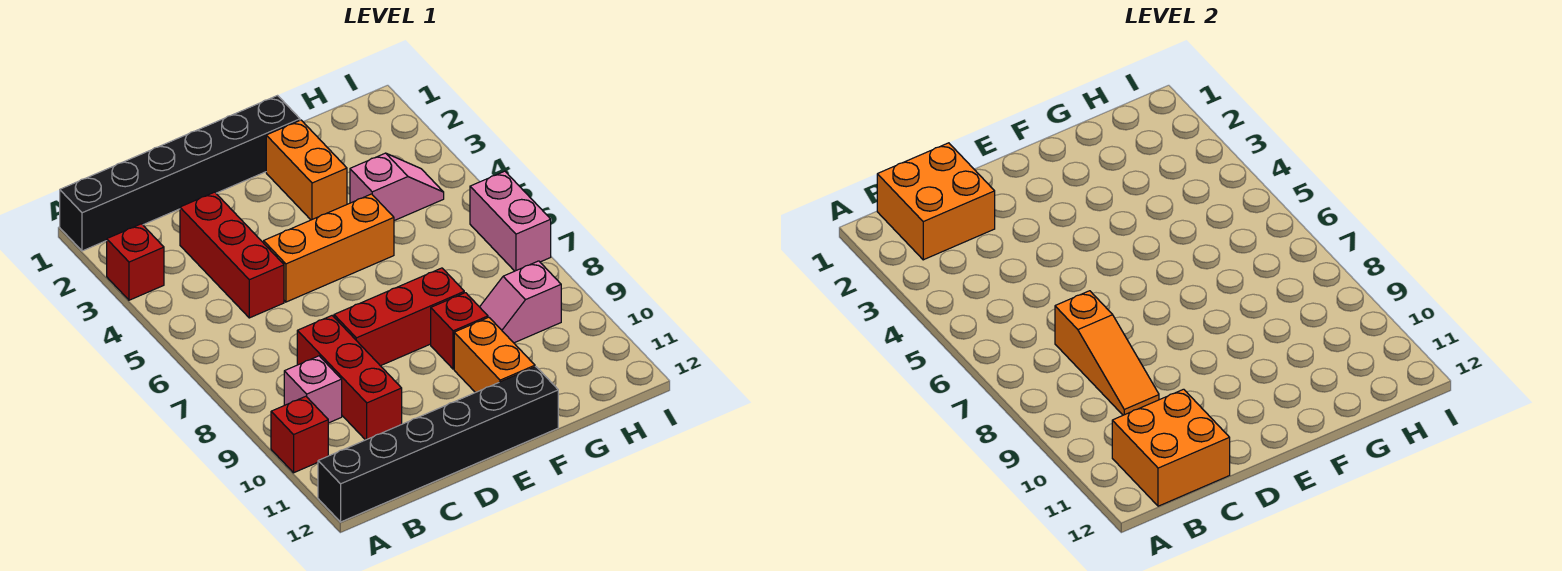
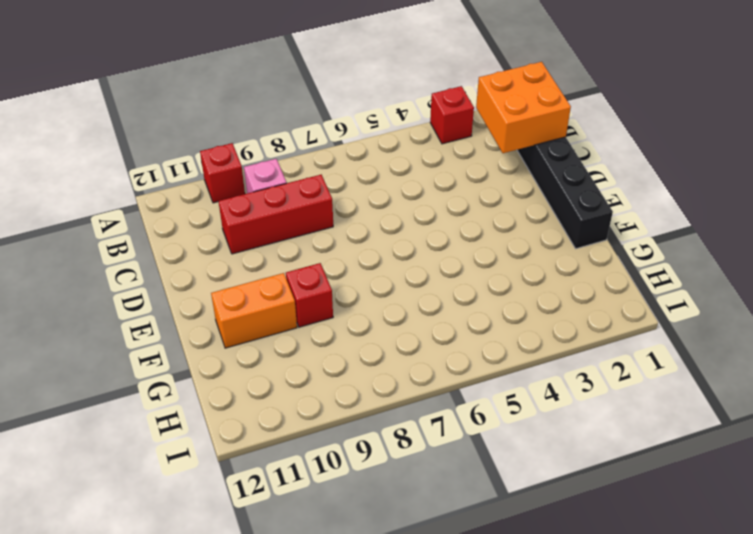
none -> black brick A12:F12 level 1
none -> red brick C3:C5 level 1
none -> orange brick D5:F5 level 1

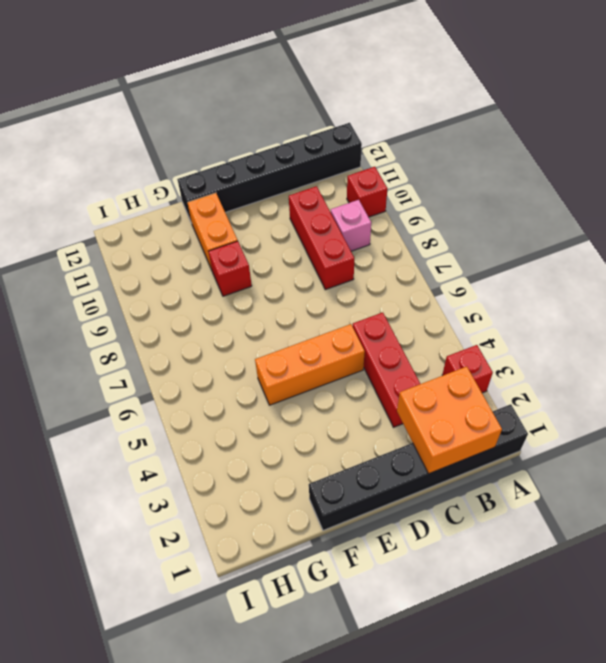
none -> red brick D8:F8 level 1
none -> orange brick F2:F3 level 1
none -> pink slope G4:H4 level 1 top G

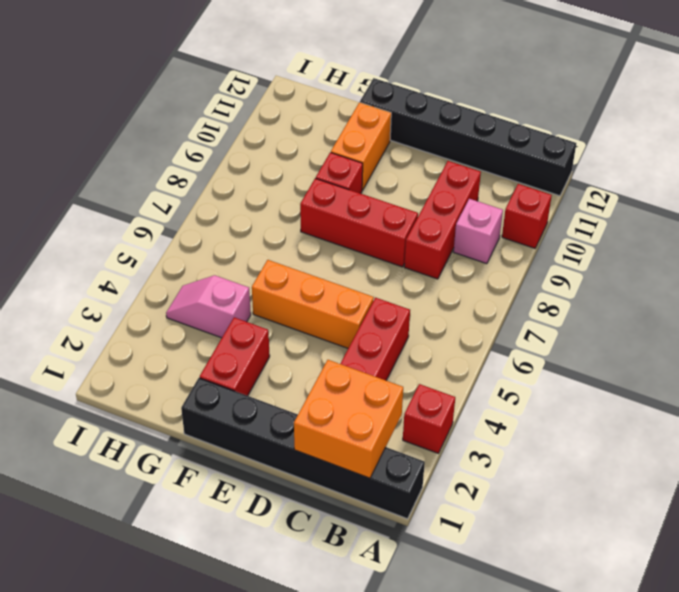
red brick F2:F3 level 1 -> orange brick F2:F3 level 1
none -> pink slope G9:H9 level 1 top H
none -> pink brick I6:I7 level 1
none -> orange brick B11:C12 level 2

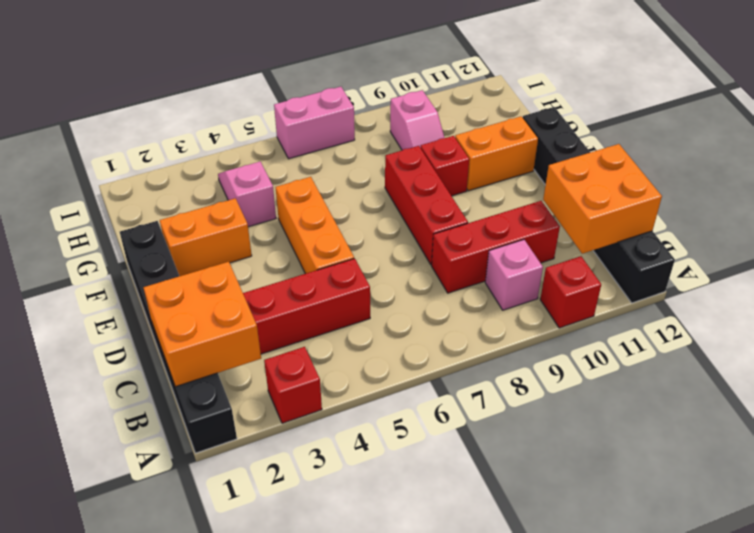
none -> orange slope C7:C9 level 2 top 7

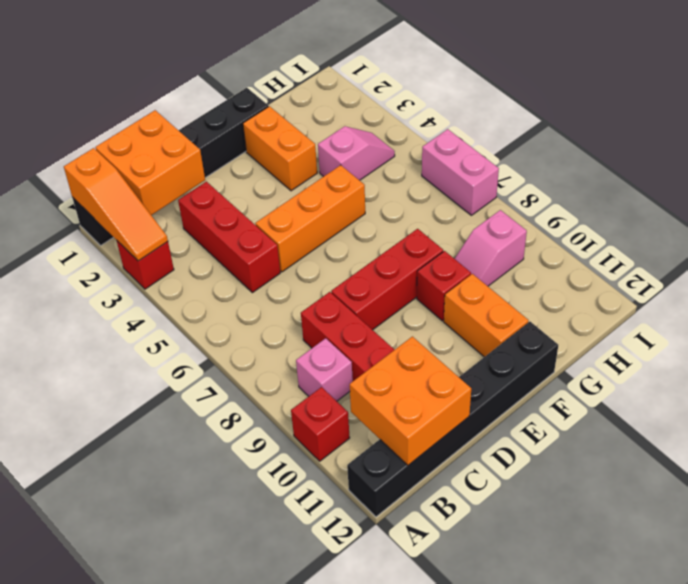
orange slope A1:A3 level 2 top 1 -> orange slope C7:C9 level 2 top 7

